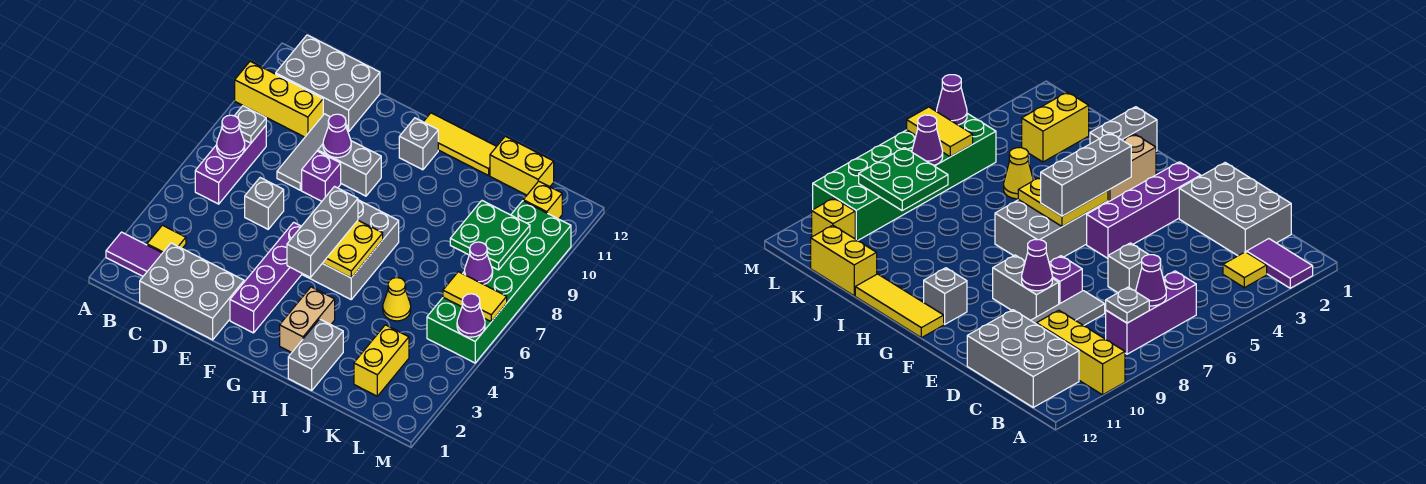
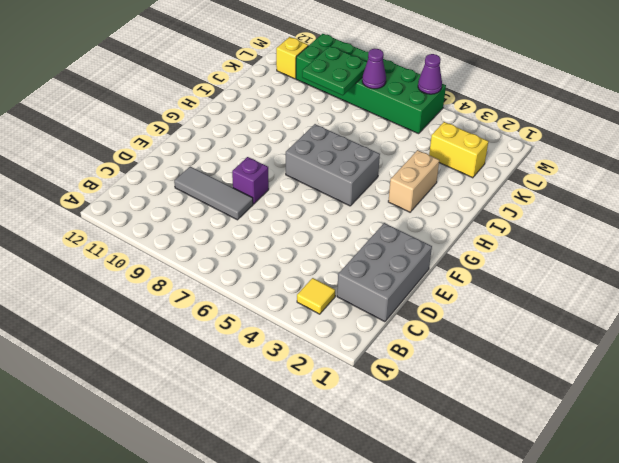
tan brick H3:I3 level 1 -> tan brick H2:H3 level 1
none -> purple tile A2:B2 level 1
none -> yellow brick A10:C10 level 1
none -> purple brick B6:B8 level 1
none -> grey brick B11:D12 level 1

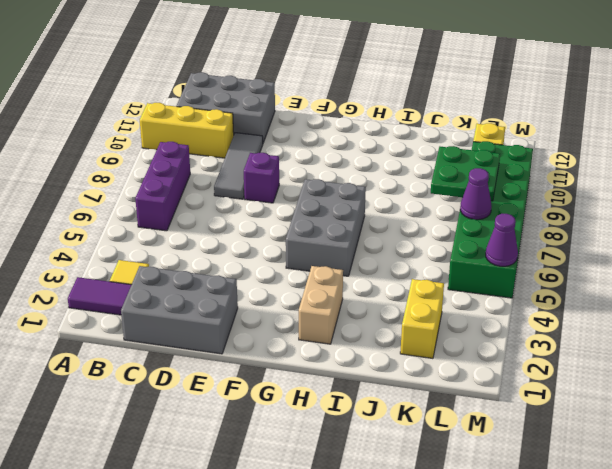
none -> grey brick D6 level 1
none -> grey brick E9:F9 level 1
none -> purple brick F2:F5 level 1
none -> grey brick G11 level 1

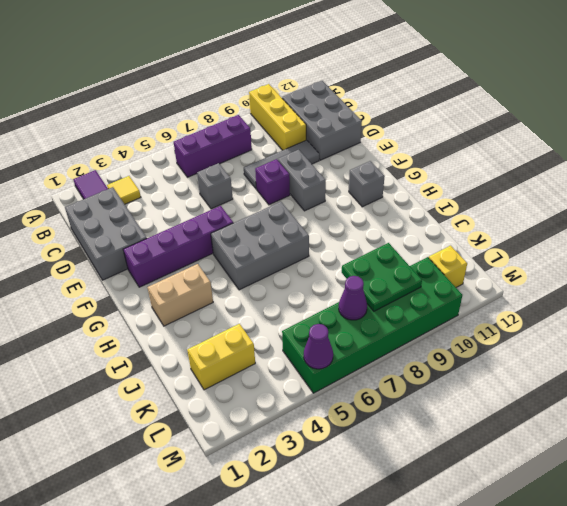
none -> yellow tile G12:I12 level 1
none -> grey brick I1:I2 level 1
none -> yellow cone J5 level 1
none -> yellow brick J12:K12 level 1

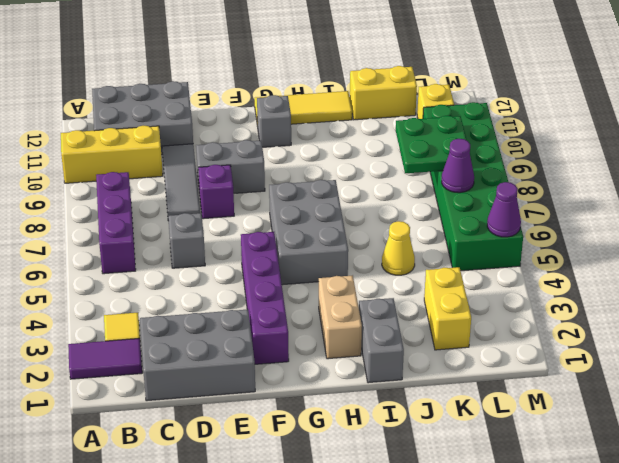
none -> purple cone B7 level 2
none -> grey plate B8 level 2
none -> purple cone E9 level 2
none -> yellow plate G5:H6 level 2

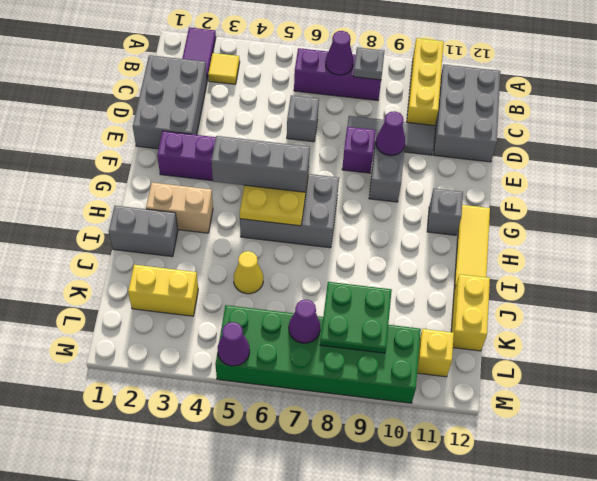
none -> yellow tile L6:M6 level 2

